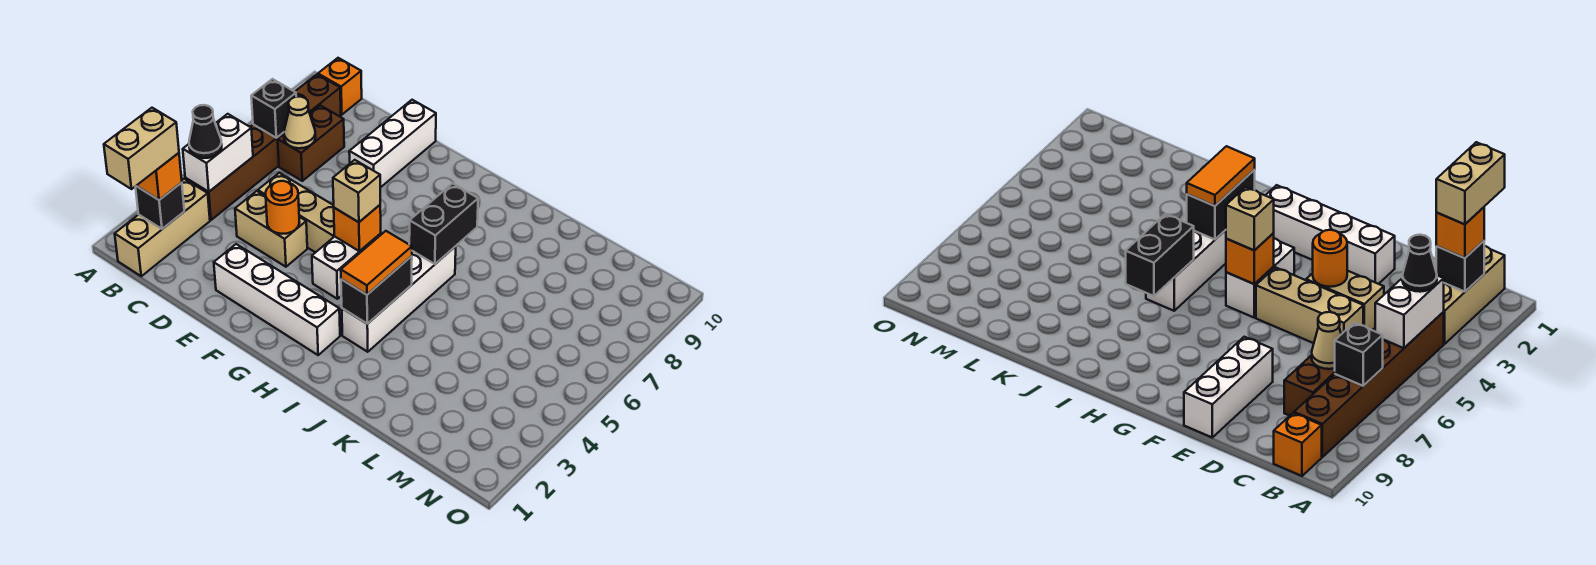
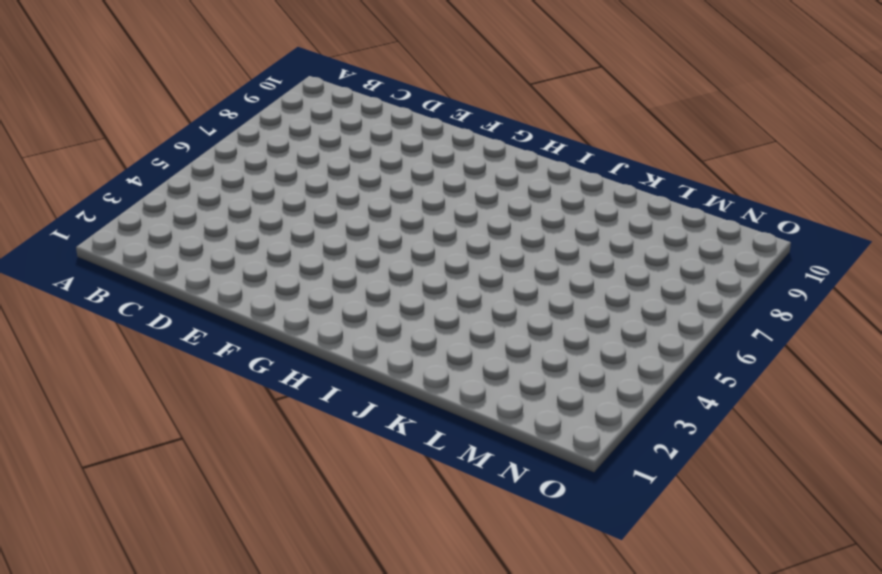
none -> tan brick B1:B3 level 1
none -> brown brick B4:B9 level 1
none -> orange brick B10 level 1

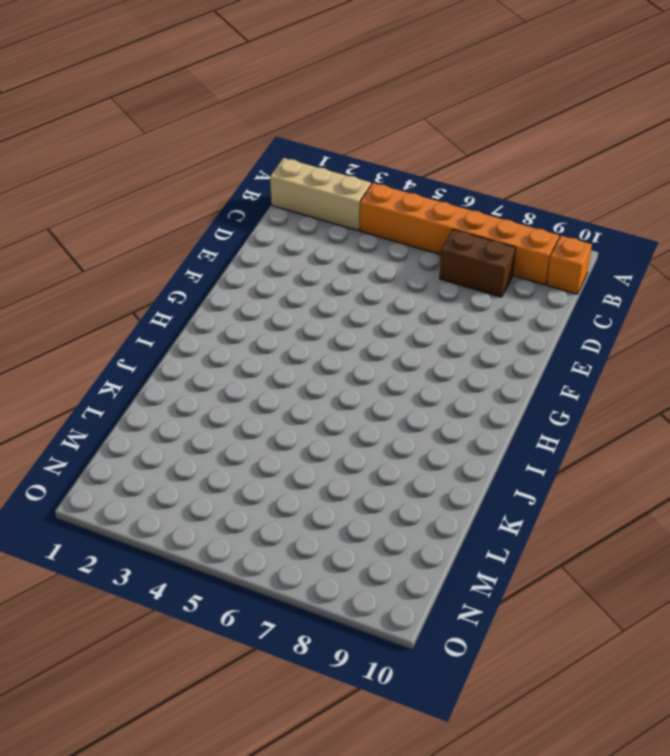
orange brick B4:B9 level 1 -> brown brick B4:B9 level 1
none -> tan brick D4:E4 level 1
none -> tan brick D5:F5 level 1
none -> white brick E2:H2 level 1

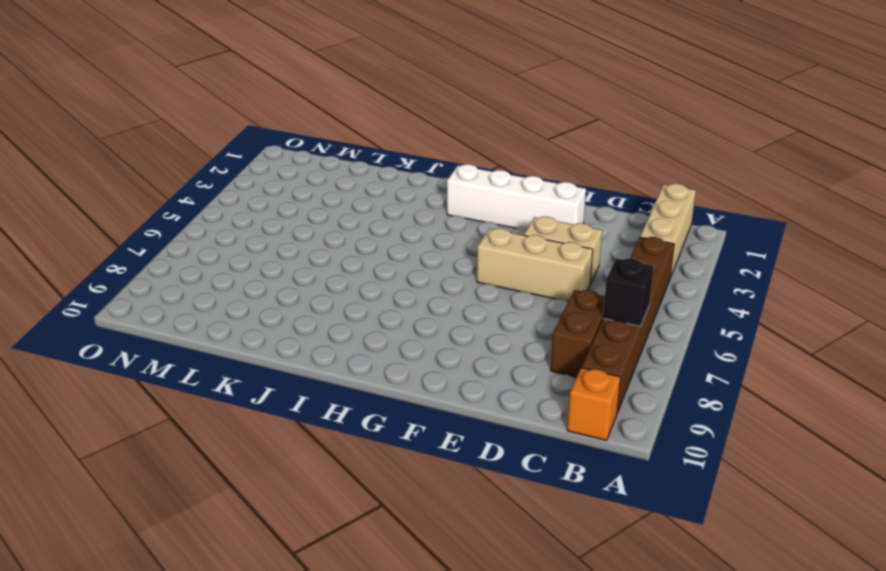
none -> white brick E8:E10 level 1
none -> white brick G4:G5 level 1
none -> white brick I3:I6 level 1

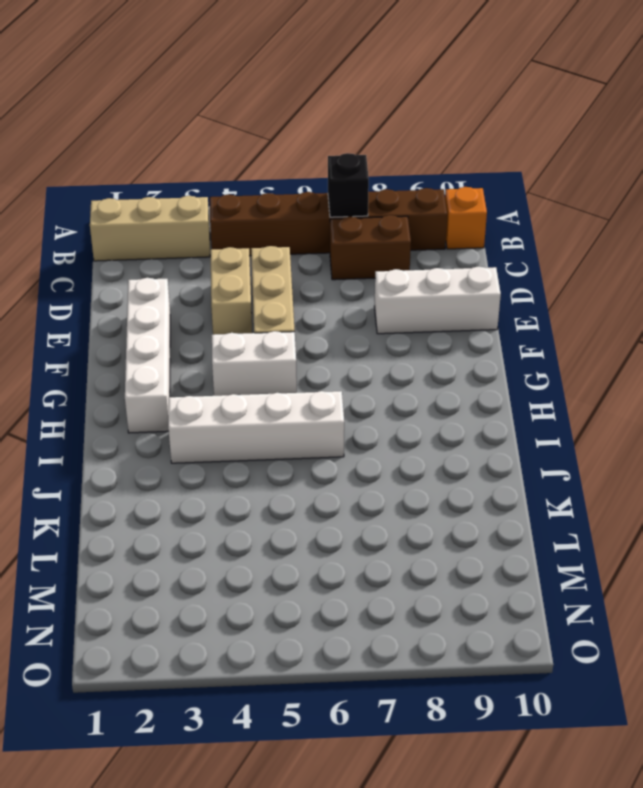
none -> black brick B2 level 2
none -> white brick B4:B5 level 2
none -> tan cone C7 level 2

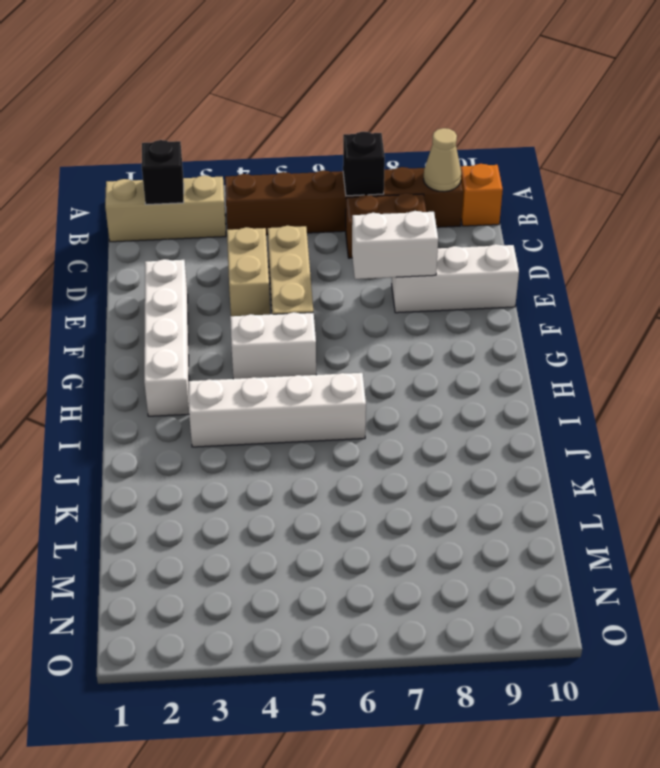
tan cone B9 level 2 -> tan cone C7 level 2
white brick E7:E8 level 2 -> white brick B4:B5 level 2
none -> orange round brick E4 level 2
none -> orange brick G5 level 2
none -> black brick I3:I4 level 2

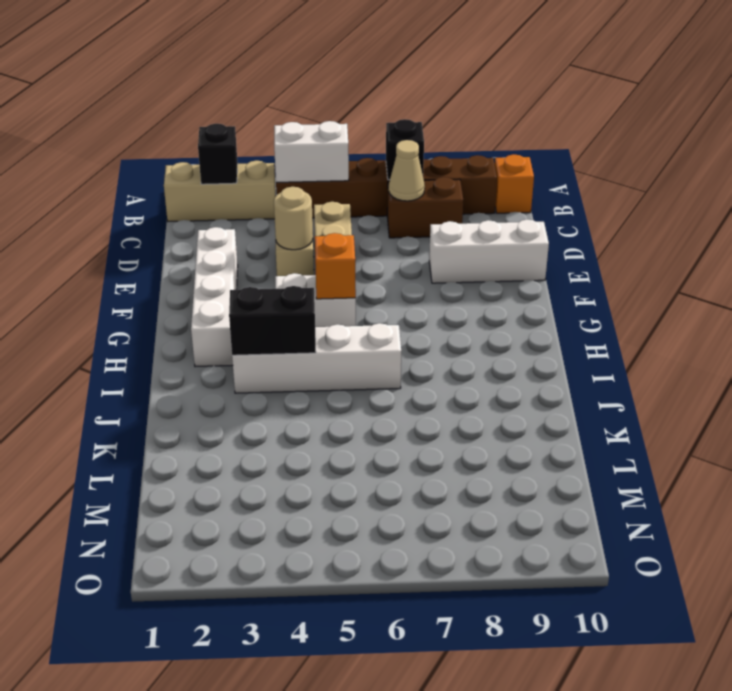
tan round brick E4 level 2 -> orange round brick E4 level 2
none -> black brick I6:I7 level 2
none -> orange brick B2 level 3
none -> black cone B4 level 3

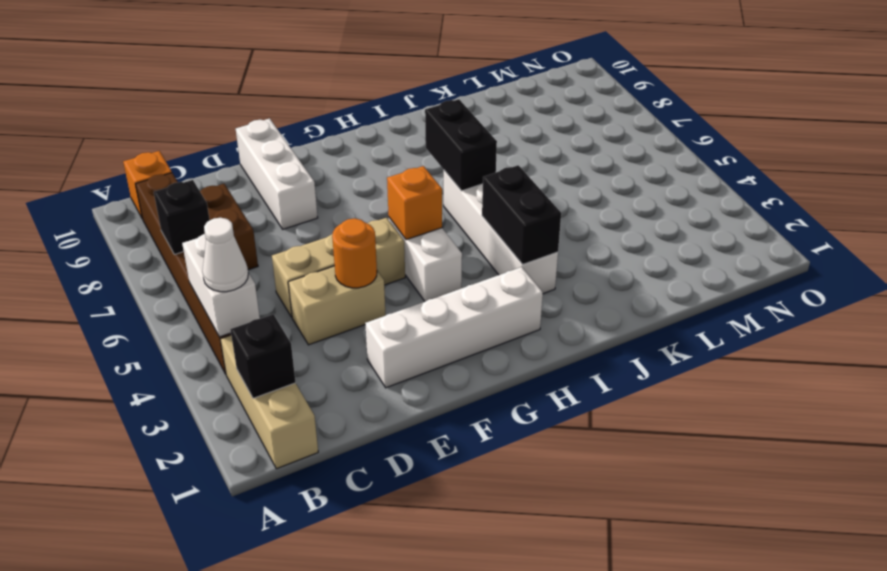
white cone B4 level 3 -> black cone B4 level 3
none -> tan cone C7 level 2
none -> orange brick B2 level 3
none -> tan brick G5 level 3

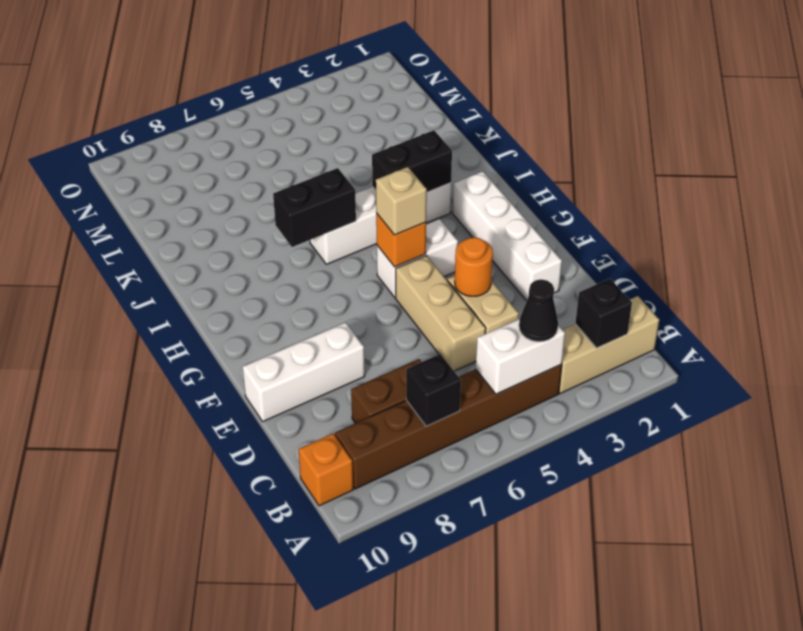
none -> tan cone C7 level 2
none -> orange brick B2 level 3
none -> orange tile I3:I4 level 3

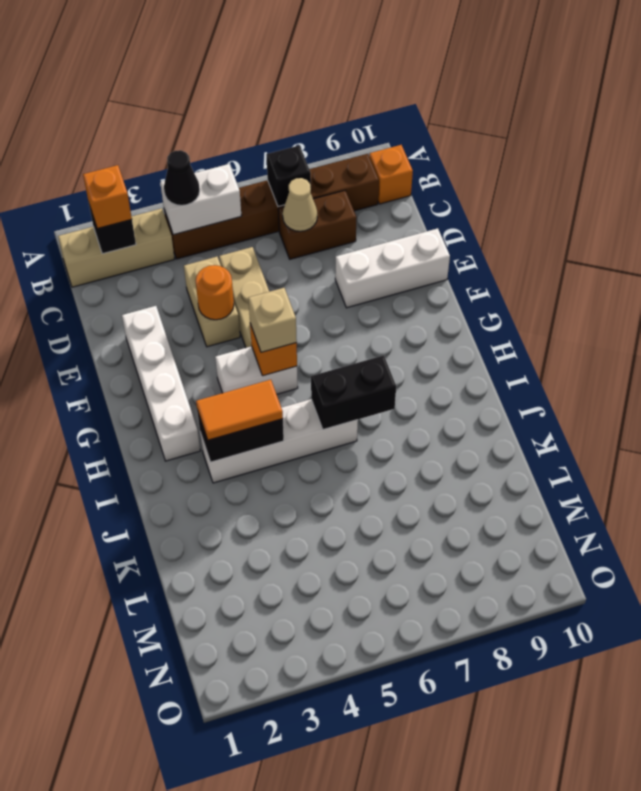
none -> tan brick B1:B2 level 4

